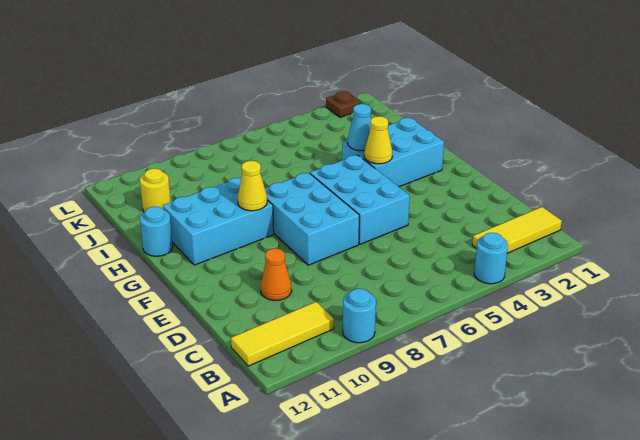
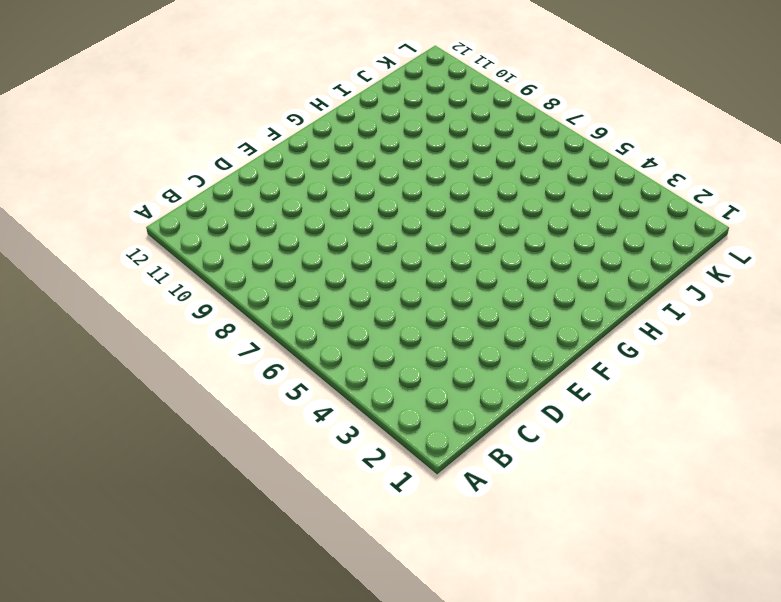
none -> cyan round brick A4 level 1
none -> cyan round brick A9 level 1
none -> yellow tile B1:B3 level 1

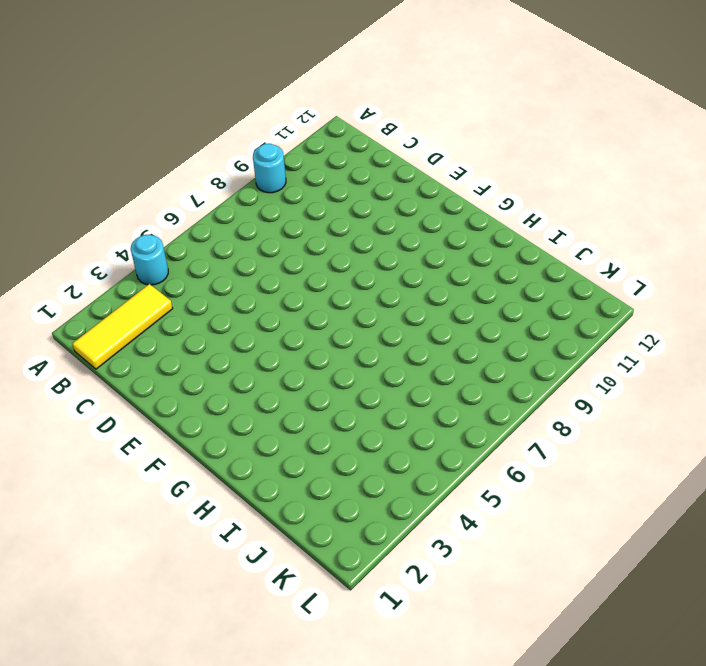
none -> yellow tile B10:B12 level 1
none -> orange cone D10 level 1
none -> cyan brick E5:G6 level 1

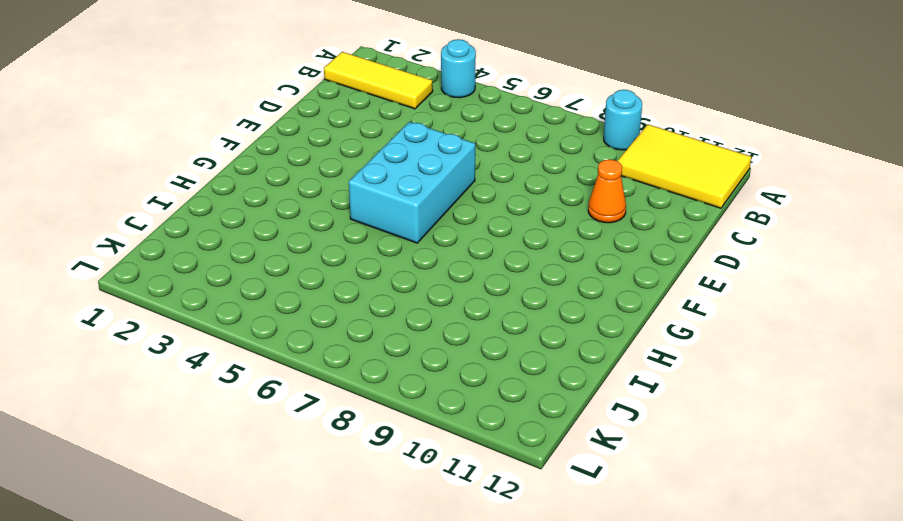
yellow tile A10:B12 level 1 -> yellow tile B10:B12 level 1
none -> cyan brick E7:G8 level 1
none -> cyan brick G2:H4 level 1
none -> cyan brick G9:H11 level 1

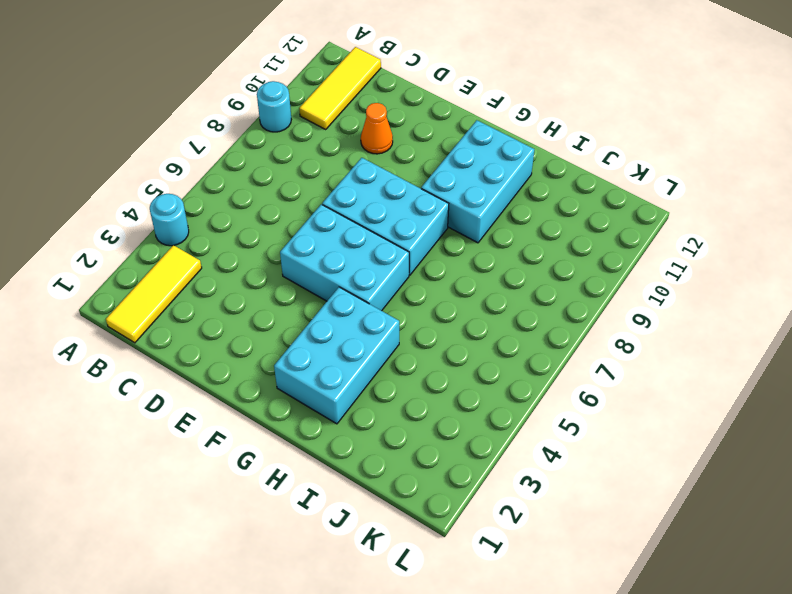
none -> cyan round brick H12 level 1
none -> yellow round brick J11 level 1
none -> brown plate L2 level 1

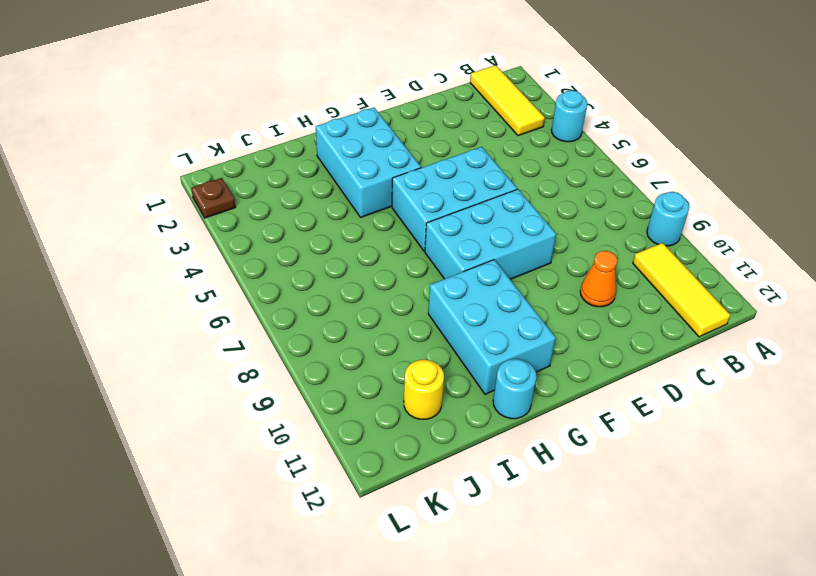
none -> yellow cone G4 level 2
none -> yellow cone G9 level 2
none -> cyan cone H4 level 2

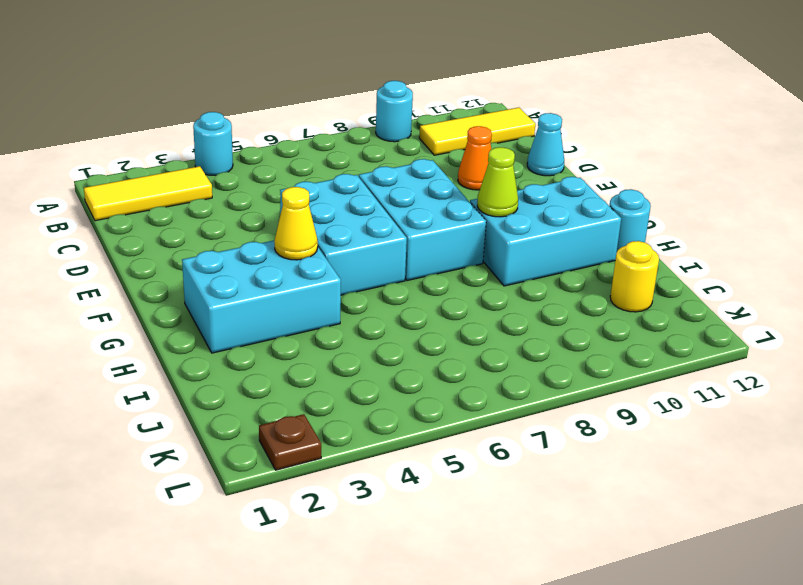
cyan cone D12 level 1 -> cyan cone H4 level 2
lime cone G9 level 2 -> yellow cone G9 level 2

